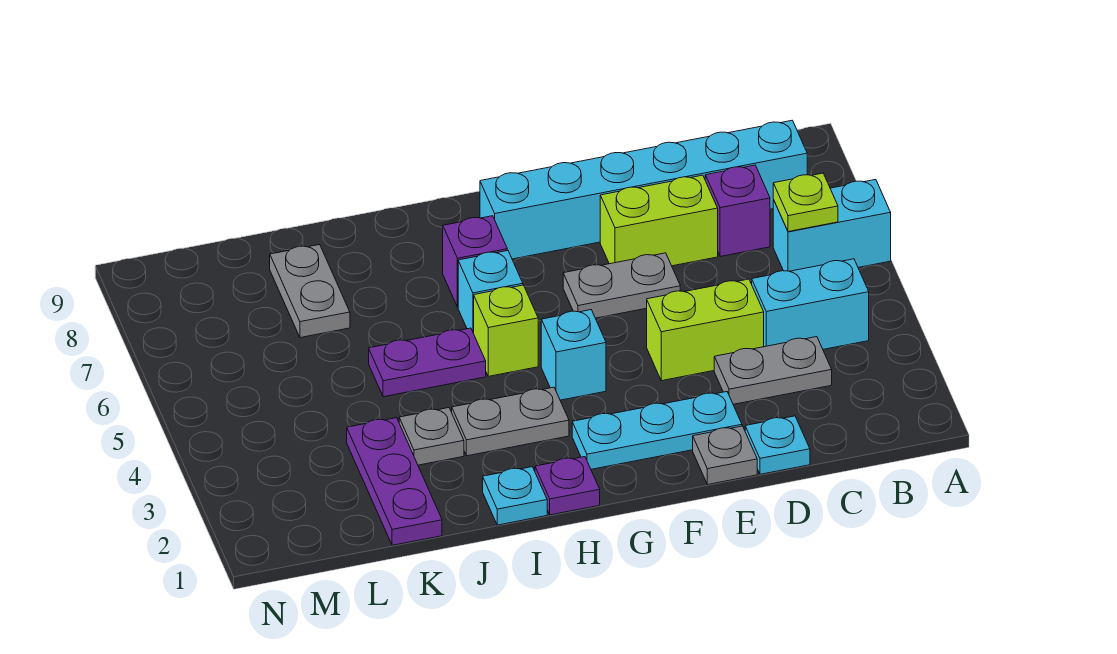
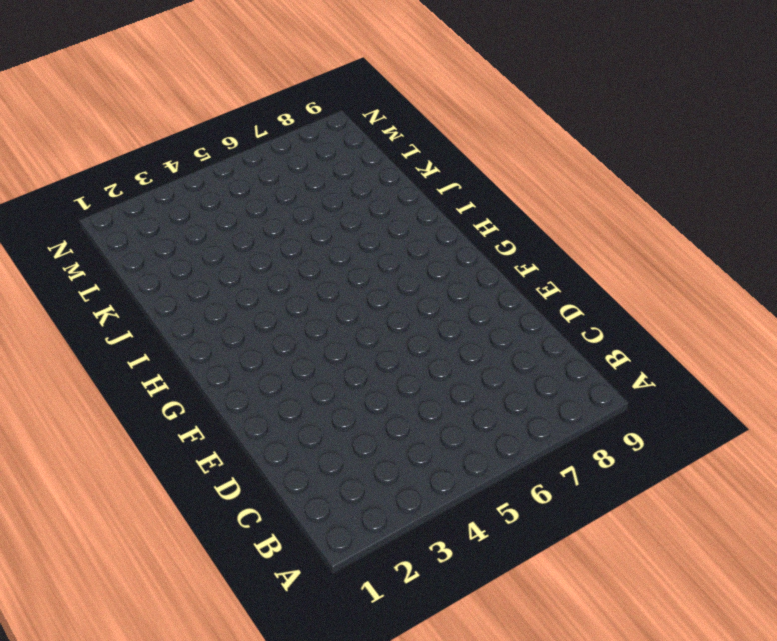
none -> cyan brick A6:B6 level 1
none -> cyan brick B4:C4 level 1
none -> cyan brick B8:G8 level 1

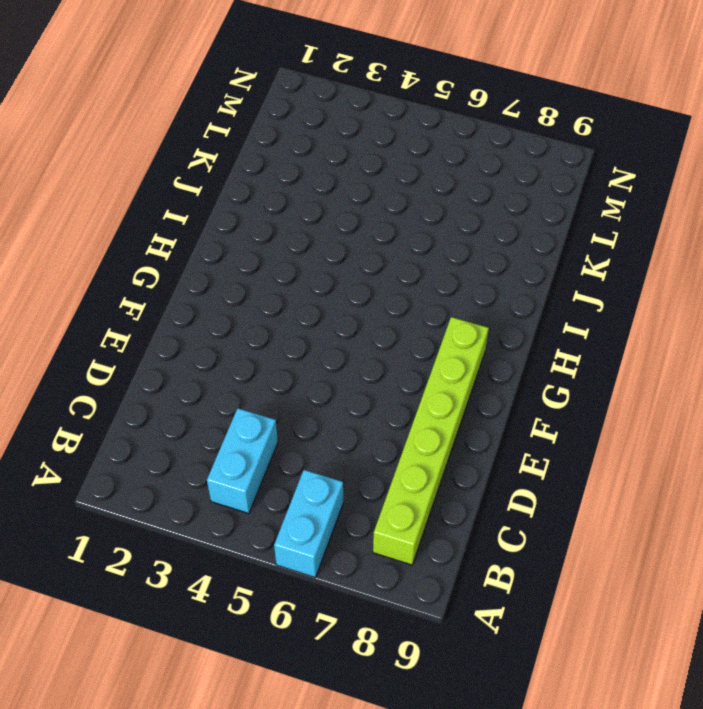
lime brick B8:G8 level 1 -> cyan brick B8:G8 level 1
none -> grey plate C3:D3 level 1
none -> purple brick C7 level 1
none -> cyan plate D1 level 1

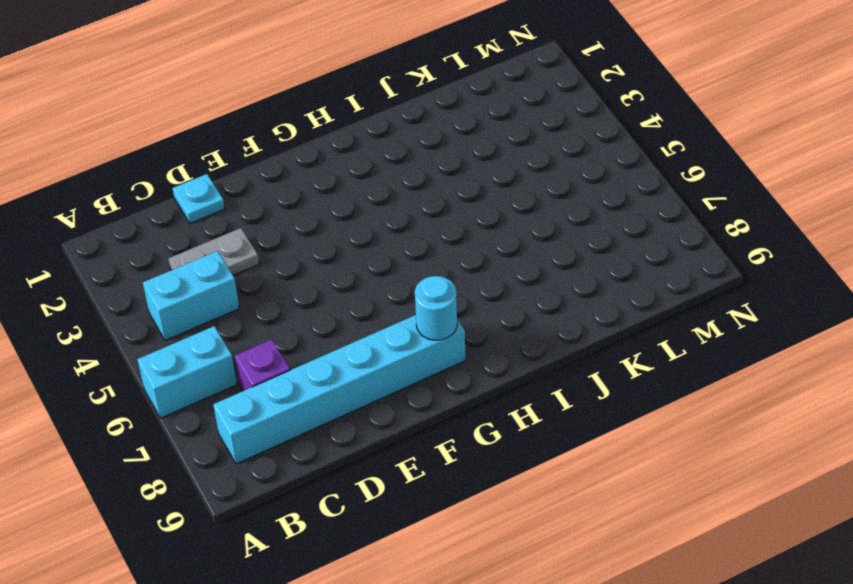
cyan round brick G8 level 2 -> none
none -> lime brick D4:E4 level 1
none -> lime brick D7:E7 level 1
none -> grey plate E1 level 1

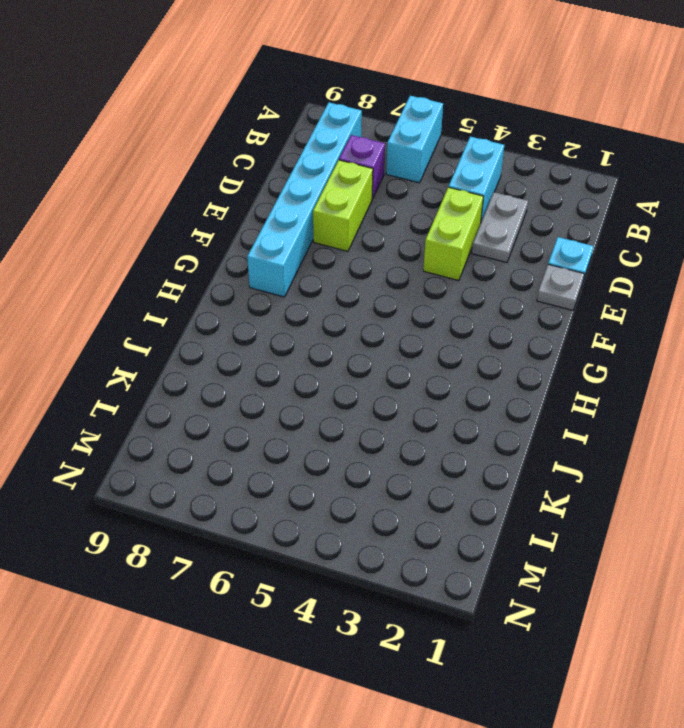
none -> cyan plate E2:G2 level 1
none -> grey plate E6:F6 level 1
none -> cyan brick G4 level 1

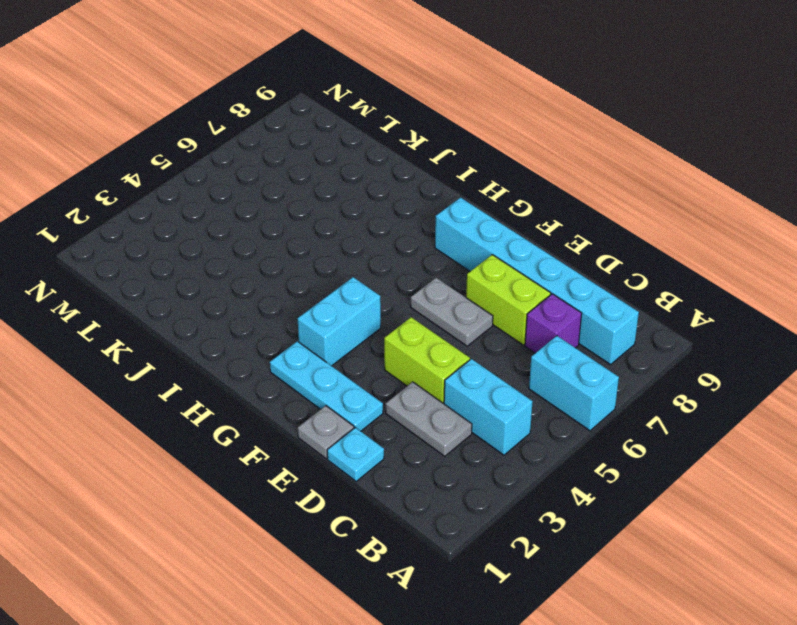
cyan brick G3:G4 level 1 -> cyan brick G4 level 1
none -> purple plate H1 level 1
none -> grey plate H3:I3 level 1
none -> lime brick H5 level 1

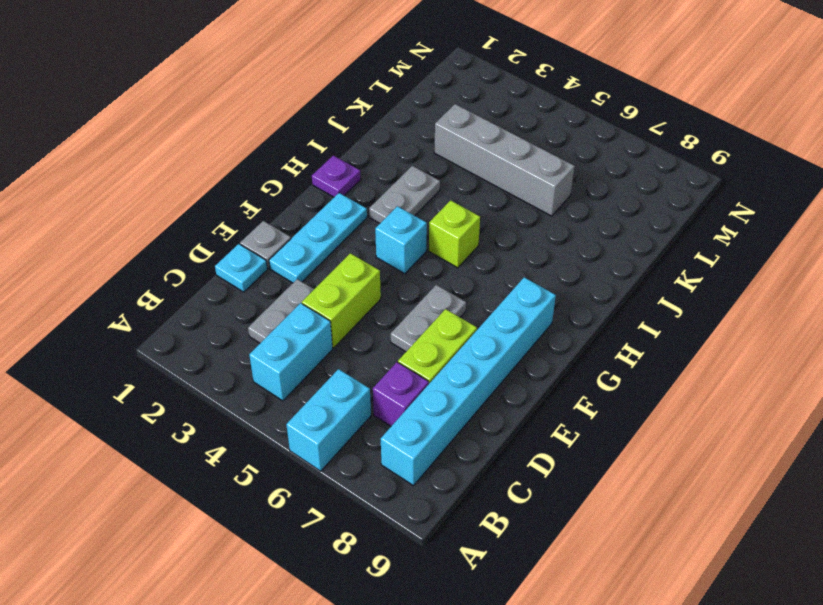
grey brick K3:K6 level 1 -> purple plate K1:K3 level 1
none -> cyan brick H6 level 1
none -> purple brick H7 level 1
none -> cyan plate I1 level 1

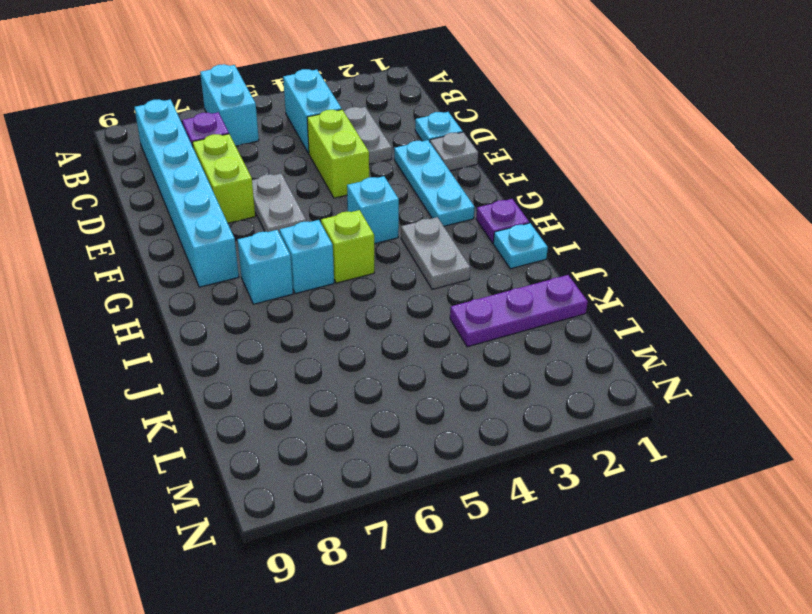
cyan brick H7 level 1 -> purple brick H7 level 1
none -> purple plate I5:J5 level 1
none -> grey plate J3 level 1
none -> grey plate K7:K8 level 1

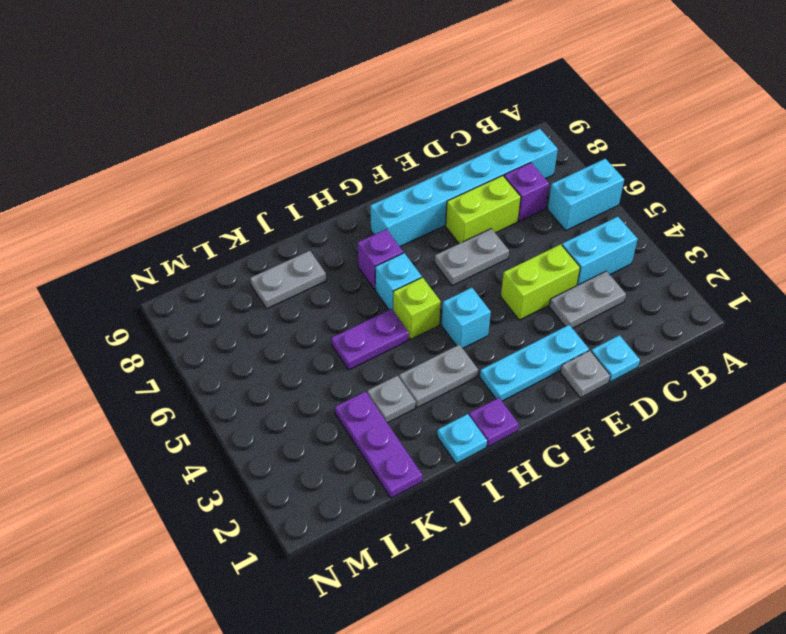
grey plate J8:K8 level 1 -> grey plate K7:K8 level 1
none -> lime plate B6 level 2

